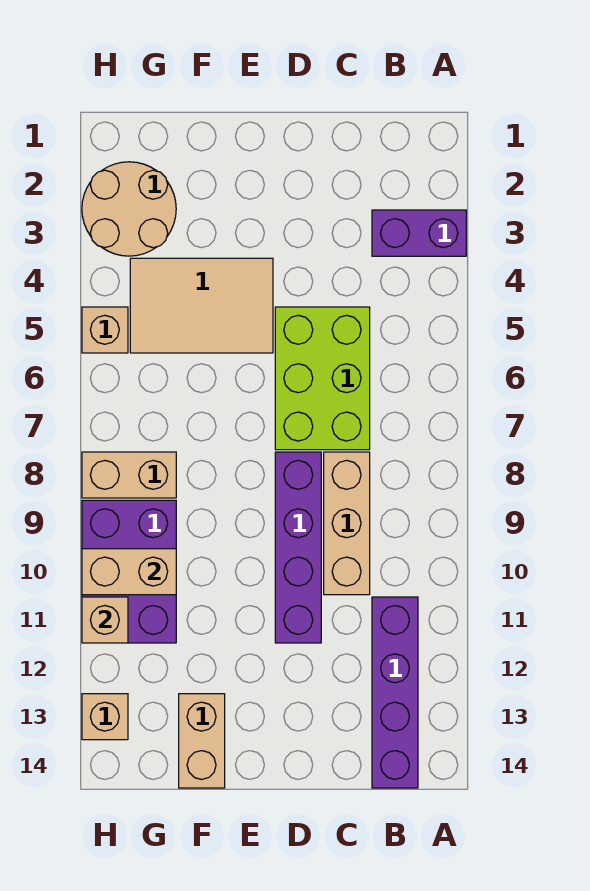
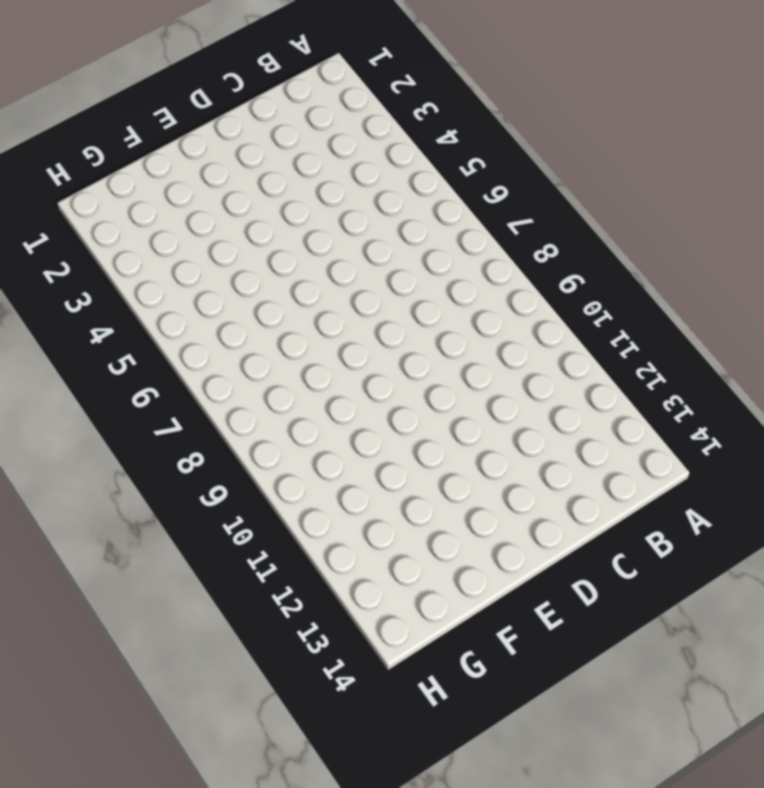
none -> purple brick A3:B3 level 1
none -> purple brick B11:B14 level 1
none -> lime brick C5:D7 level 1

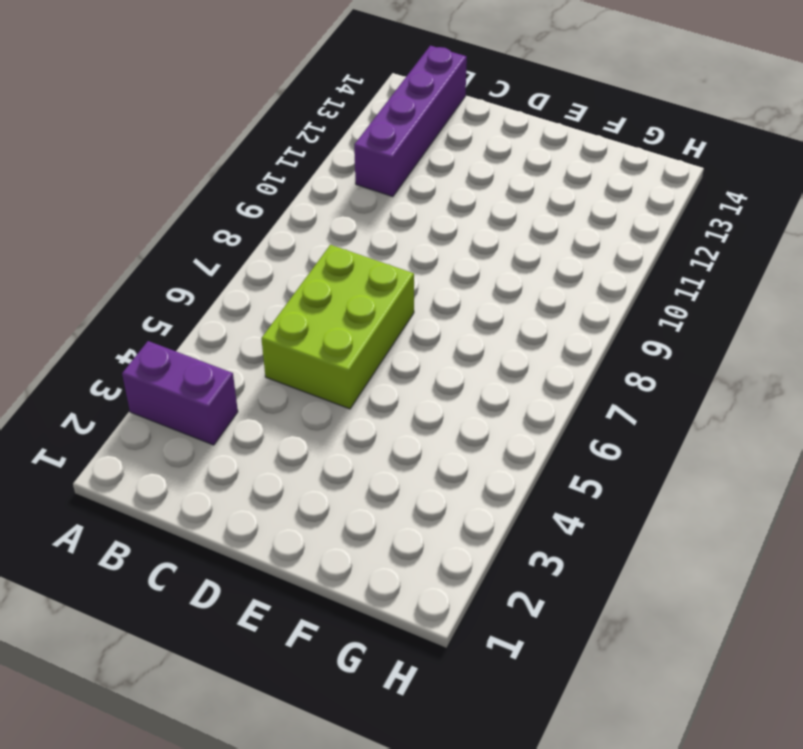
none -> tan brick C8:C10 level 1
none -> purple brick D8:D11 level 1
none -> tan tile E4:G5 level 1

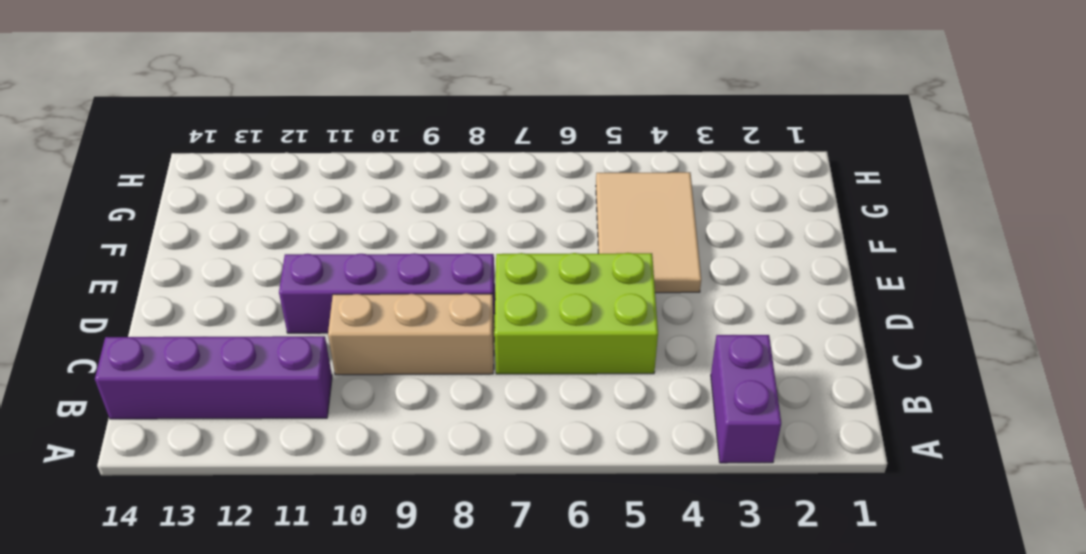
none -> tan brick F13:F14 level 1
none -> tan round brick G2:H3 level 1
none -> tan brick G8:H8 level 1

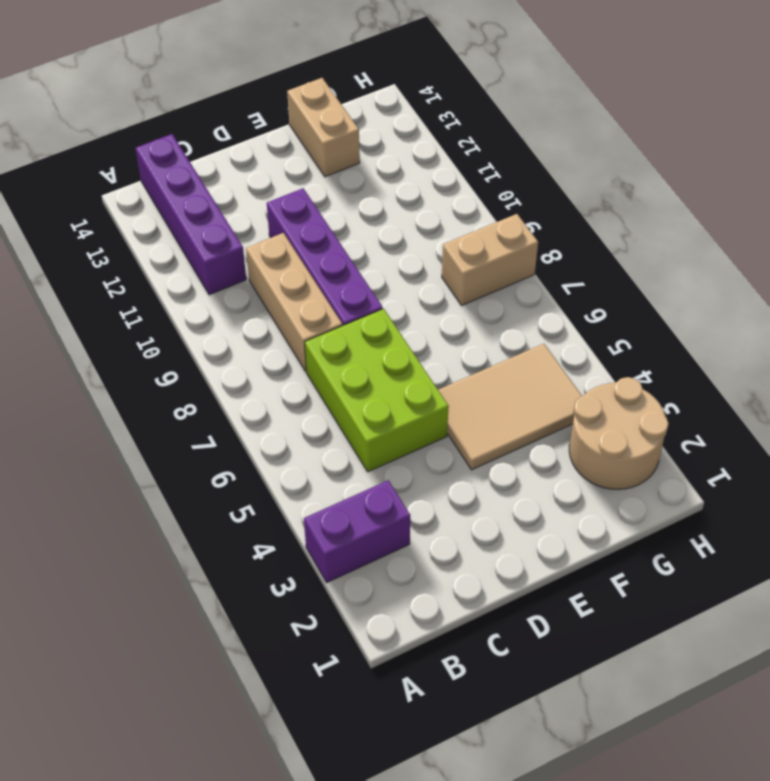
none -> purple brick G9:H11 level 1
none -> tan brick H5 level 1
none -> tan brick H13 level 1

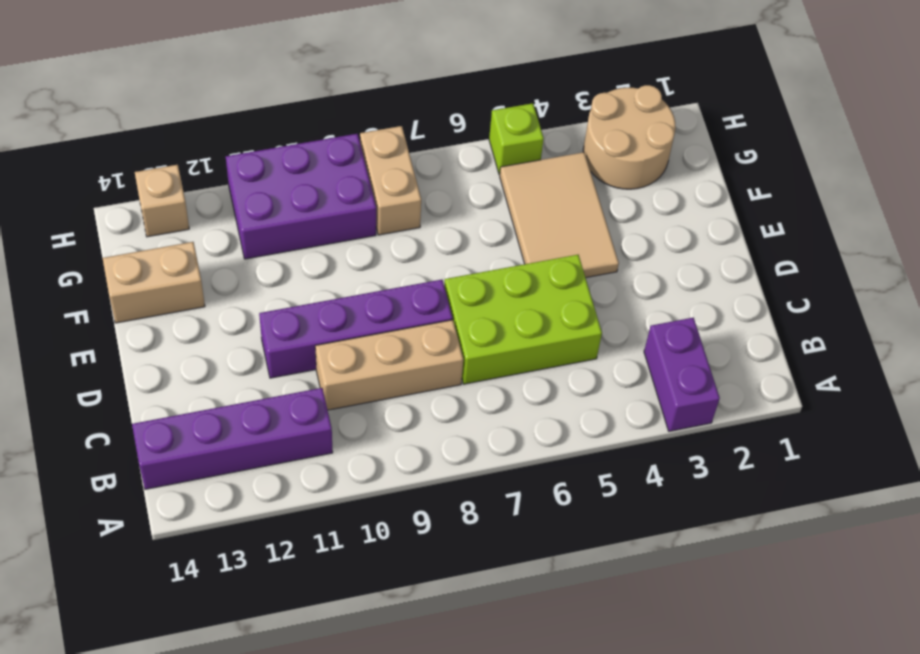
lime brick H5 level 1 -> tan brick H5 level 1
none -> tan brick G10:H10 level 2
none -> tan brick H11 level 2

